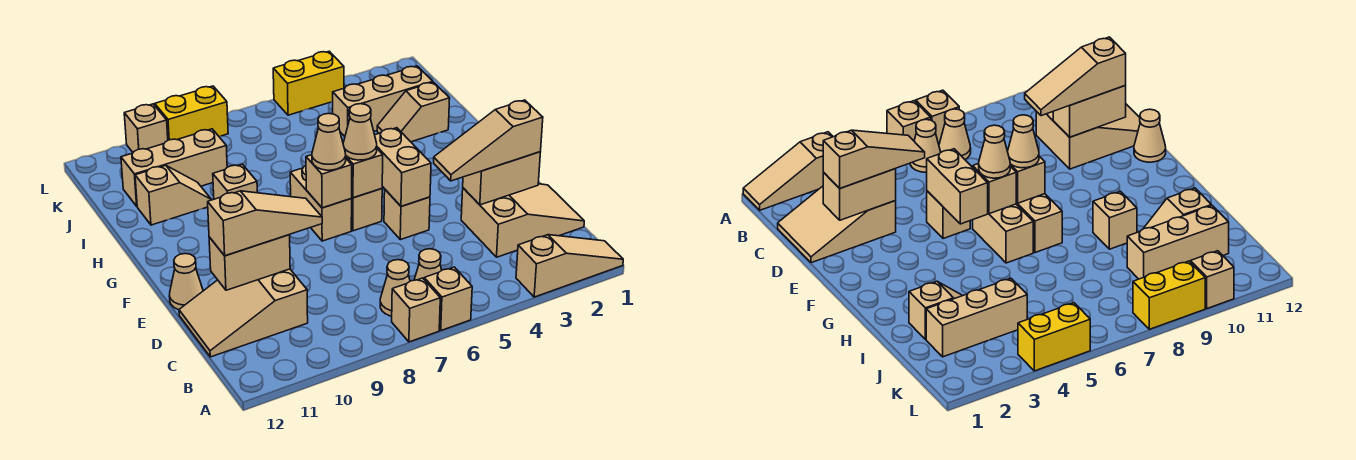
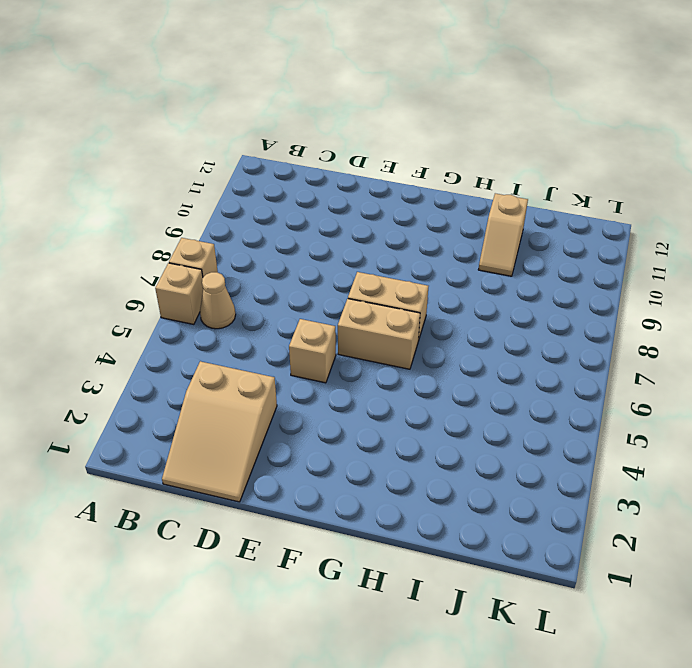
none -> tan slope A1:A3 level 1 top 3
none -> tan cone B7 level 1
none -> tan slope C10:D12 level 1 top 10

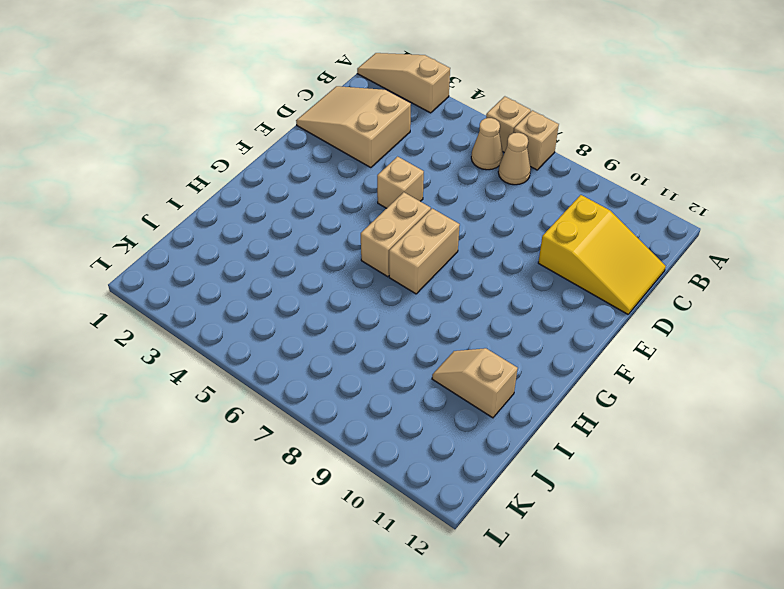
yellow slope C10:D12 level 1 top 10 -> tan slope C10:D12 level 1 top 10
none -> tan cone E12 level 1
none -> tan brick H9 level 1
none -> tan slope I2:I3 level 1 top 2

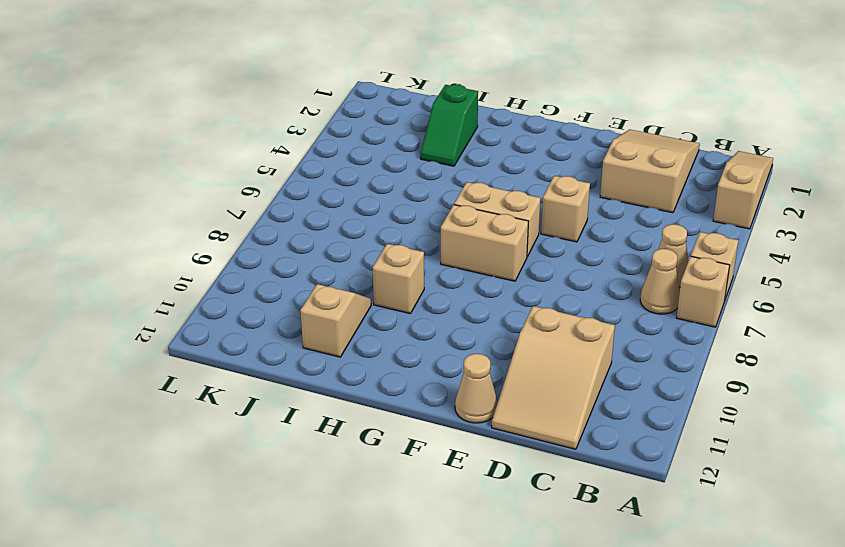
green slope I2:I3 level 1 top 2 -> tan slope I2:I3 level 1 top 2
none -> tan brick J2:J4 level 1
none -> tan brick J9:J11 level 1
none -> yellow brick L4:L5 level 1

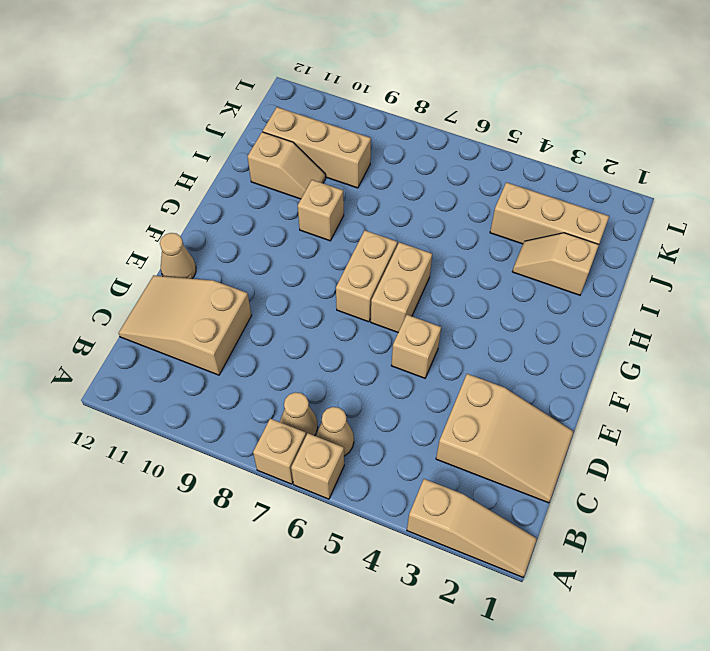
none -> yellow brick L4:L5 level 1
none -> yellow brick L8:L9 level 1
none -> tan brick L10 level 1

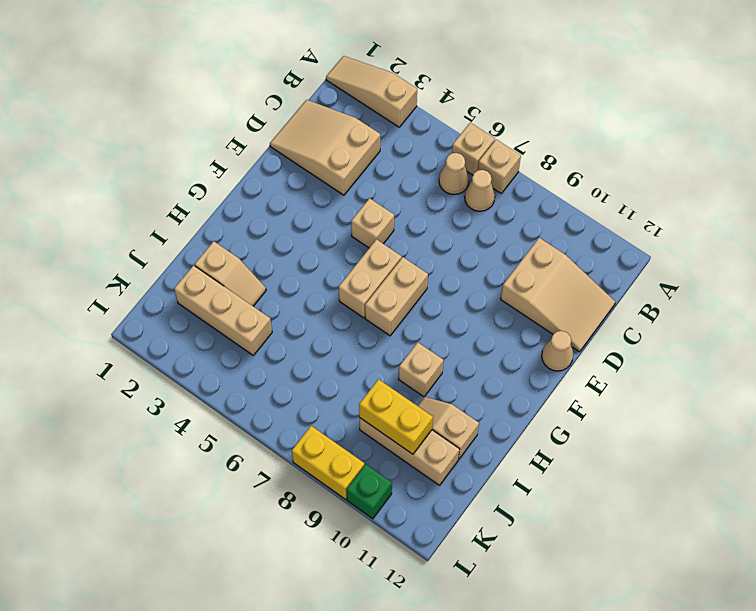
yellow brick J9:J10 level 2 -> yellow brick L4:L5 level 1
green brick L10 level 1 -> tan brick L10 level 1
none -> tan brick D2:D3 level 2
none -> tan brick D10:D11 level 2
none -> tan brick E5:F5 level 2

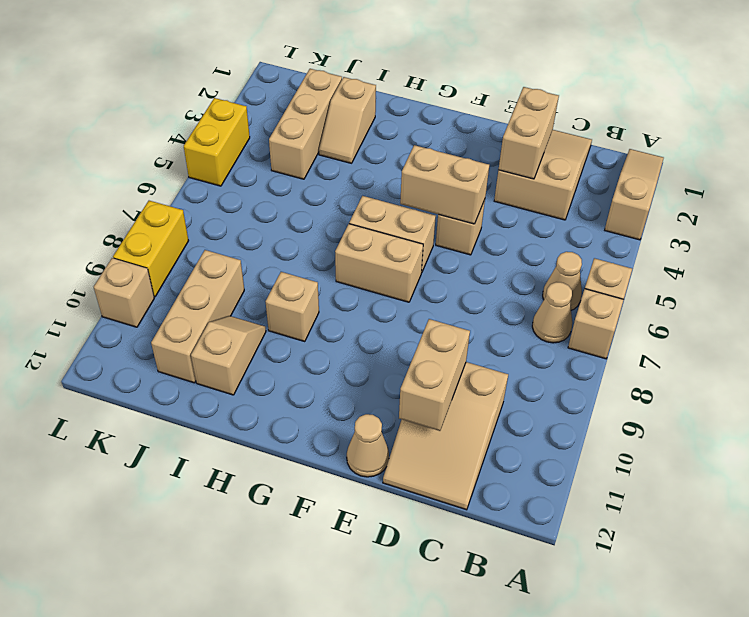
none -> tan brick F6 level 2
none -> tan brick F7 level 2
none -> tan slope D2:D4 level 3 top 2

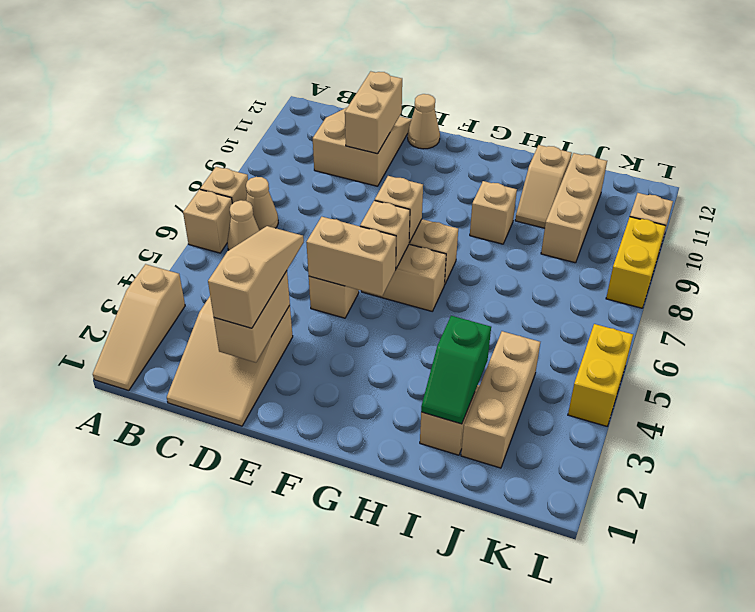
green slope I2:I3 level 2 top 3 -> none
none -> tan slope D9:D11 level 3 top 11
none -> tan cone F6 level 3
none -> tan cone F7 level 3

